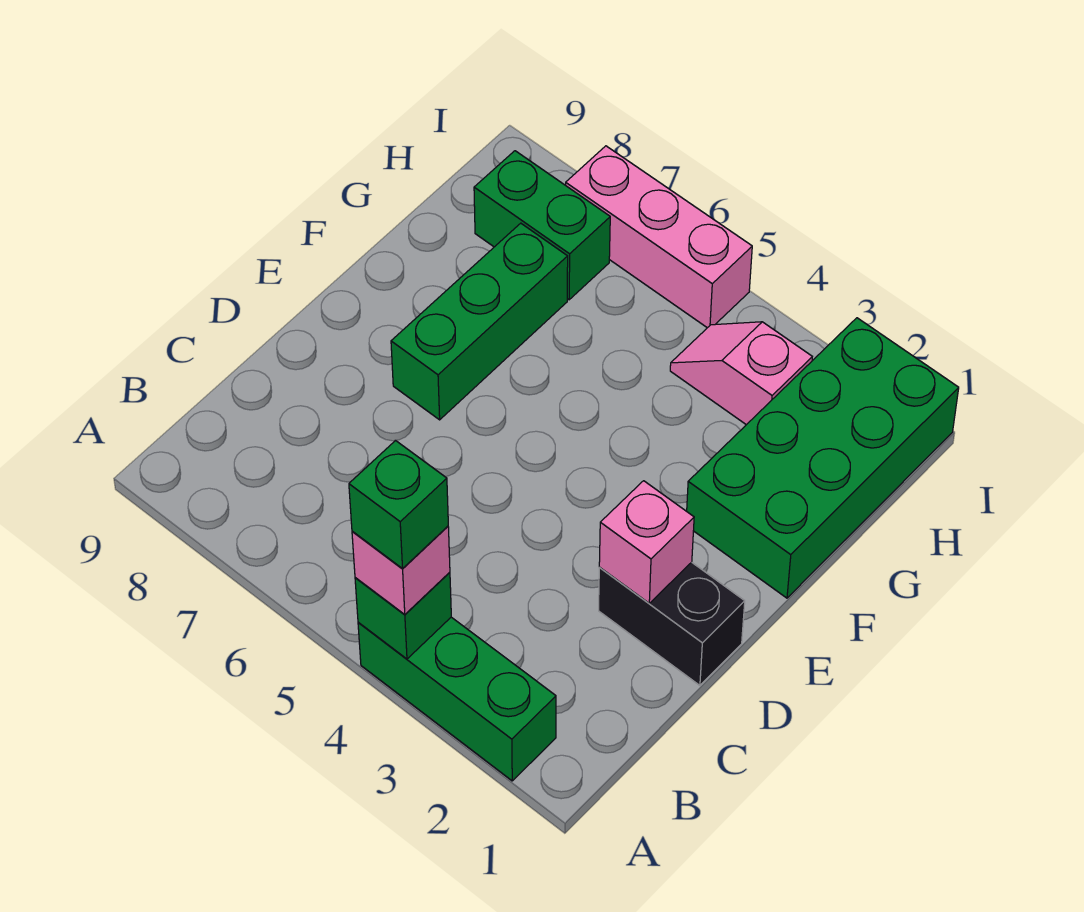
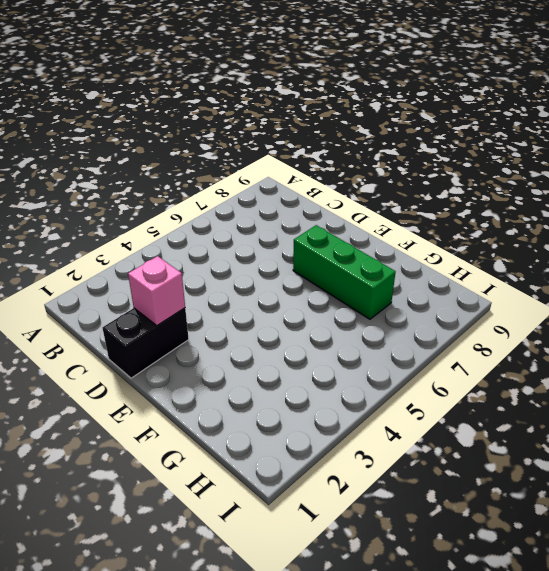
none -> green brick A2:A4 level 1
none -> green brick F1:I2 level 1

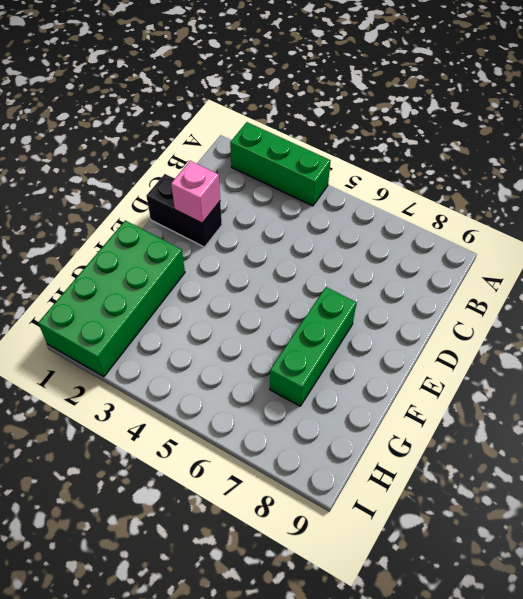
none -> pink slope H3:H4 level 1 top 3
none -> green brick H7:H8 level 1

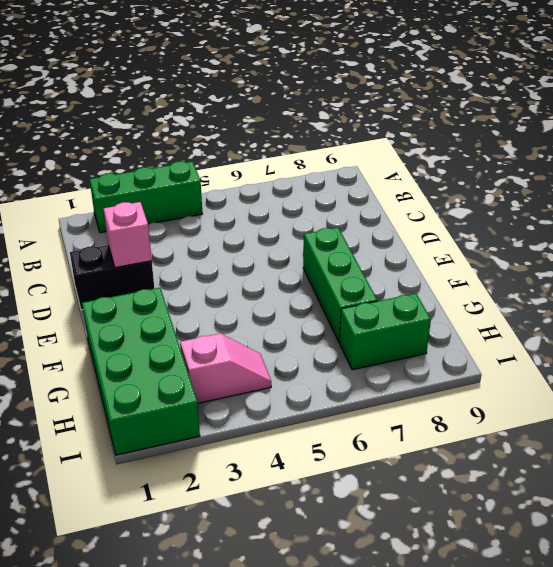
none -> pink brick I5:I7 level 1
none -> green brick A4 level 2

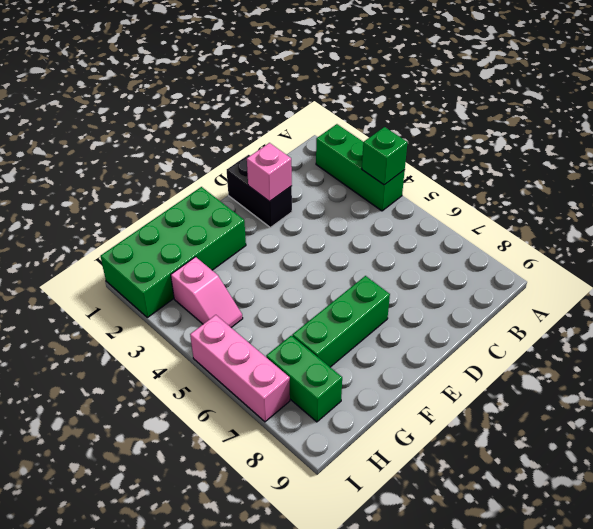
none -> pink brick A4 level 3
none -> green brick A4 level 4

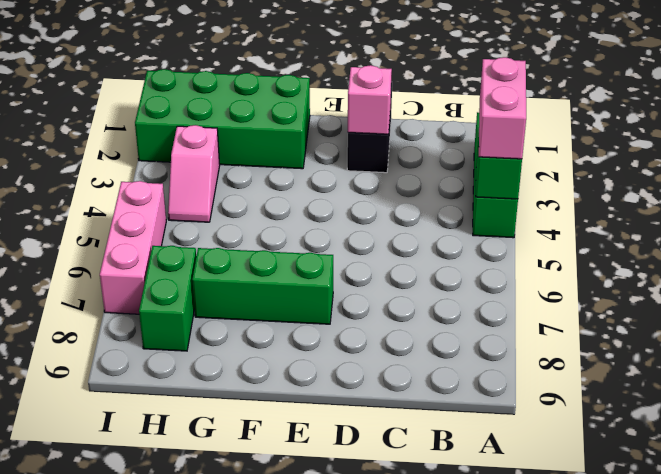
pink brick A3:A4 level 3 -> pink brick A4 level 3
none -> green brick A4 level 4

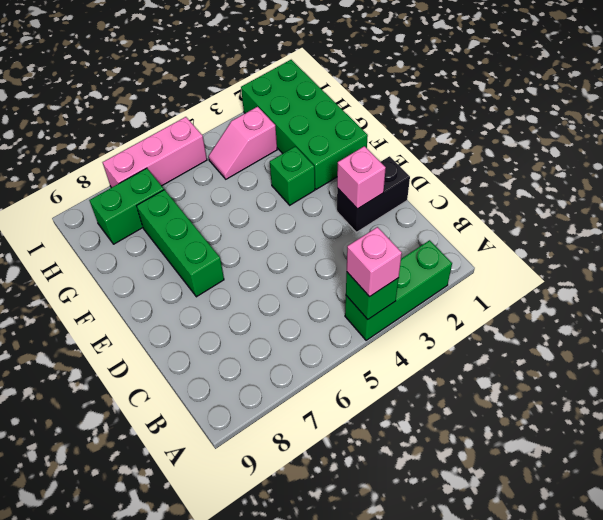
green brick F3 level 1 -> green brick A4 level 4

